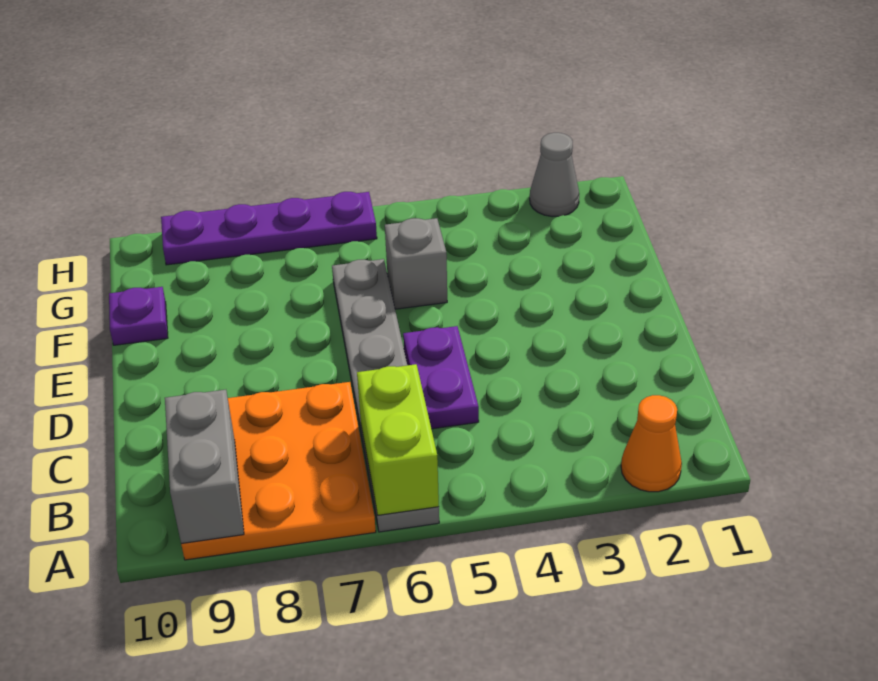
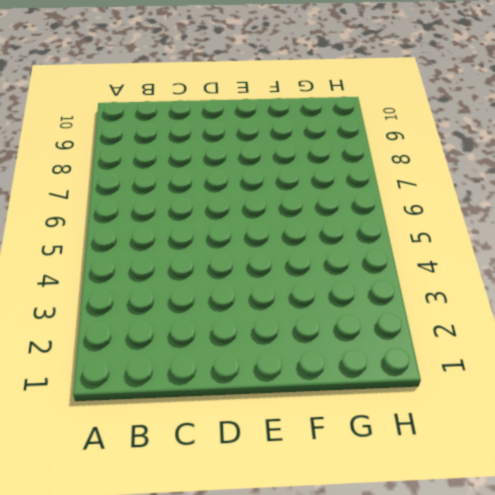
none -> orange cone A2 level 1
none -> grey plate A6:F6 level 1

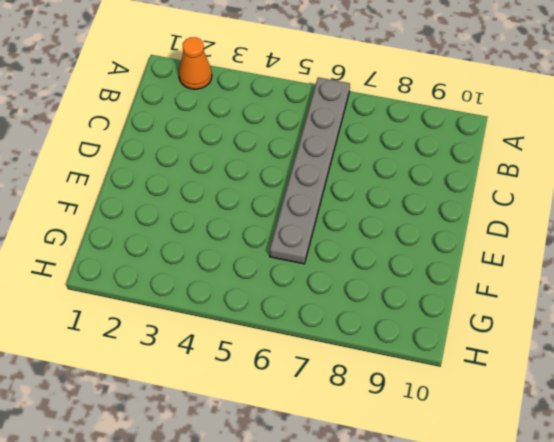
none -> orange plate A7:C9 level 1
none -> purple plate C5:D5 level 1

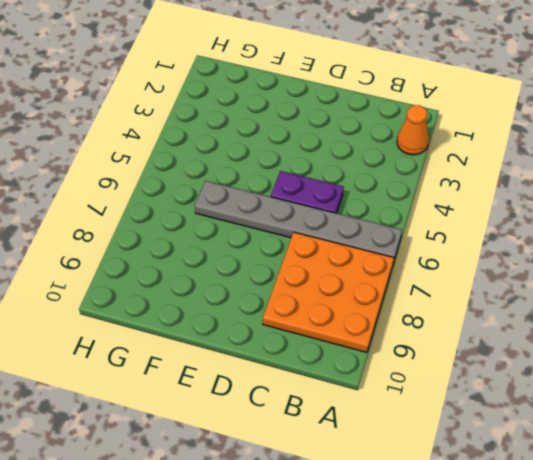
none -> grey brick F5 level 1
none -> purple plate F10 level 1

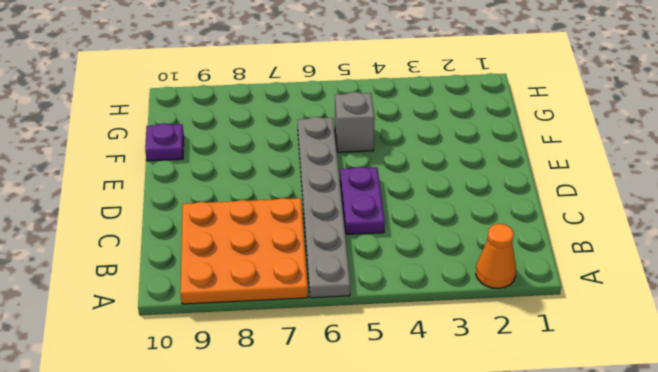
none -> grey cone H2 level 1
none -> purple plate H6:H9 level 1

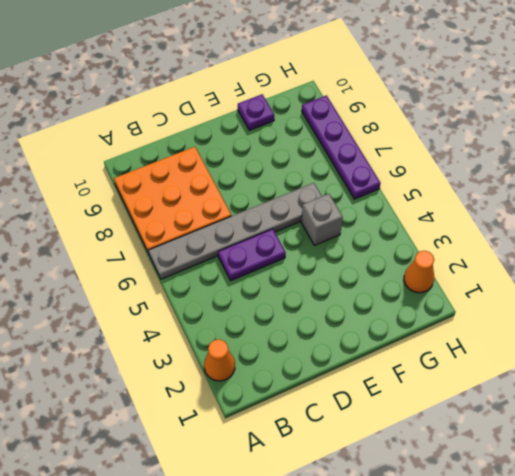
orange cone H2 level 1 -> grey cone H2 level 1
none -> lime brick A6:B6 level 2
none -> grey brick A9:B9 level 2

